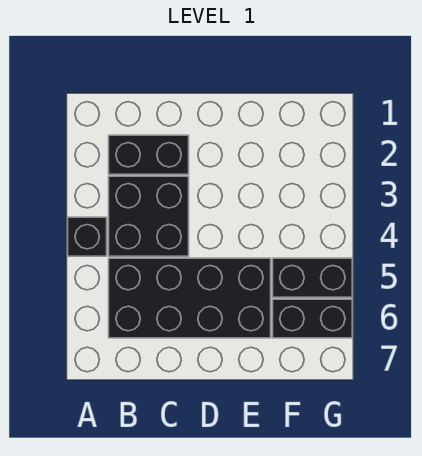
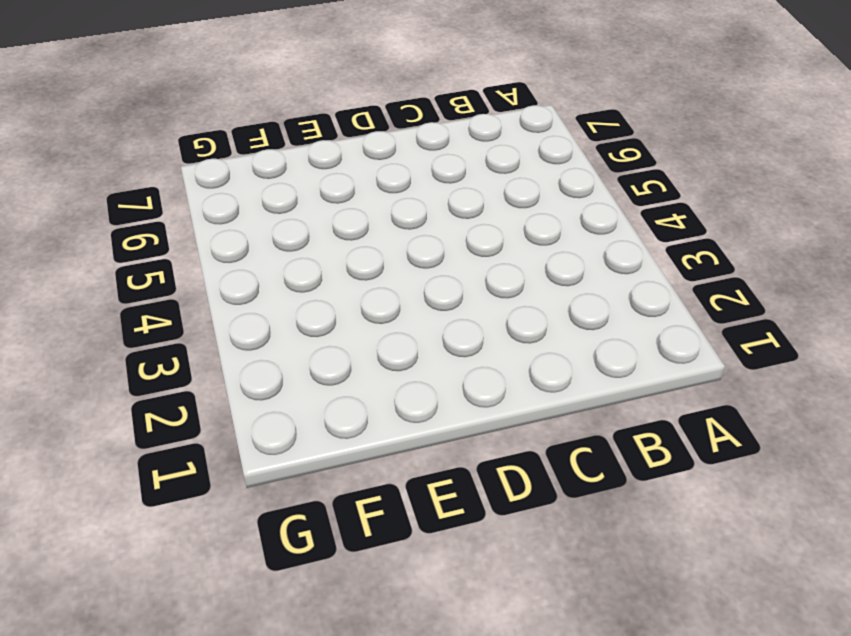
none -> black brick A4 level 1
none -> black brick B2:C2 level 1

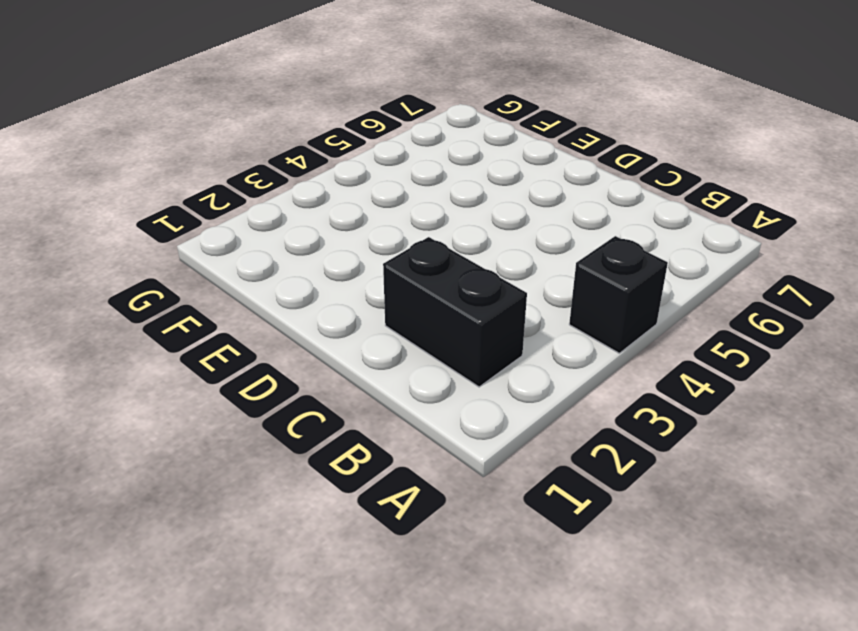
none -> black brick B3:C4 level 1
none -> black brick B5:E6 level 1

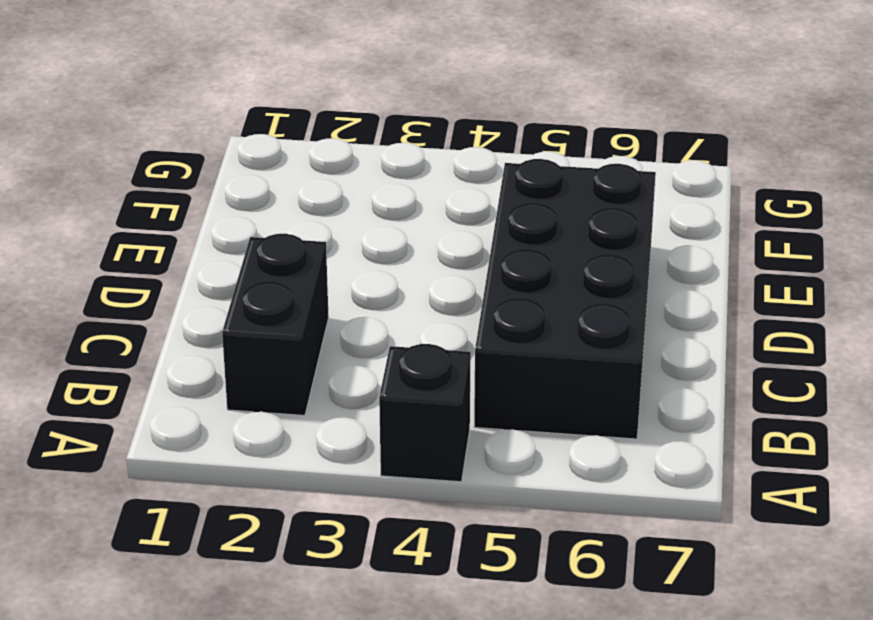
none -> black brick B3:C4 level 1
none -> black brick F5:G5 level 1

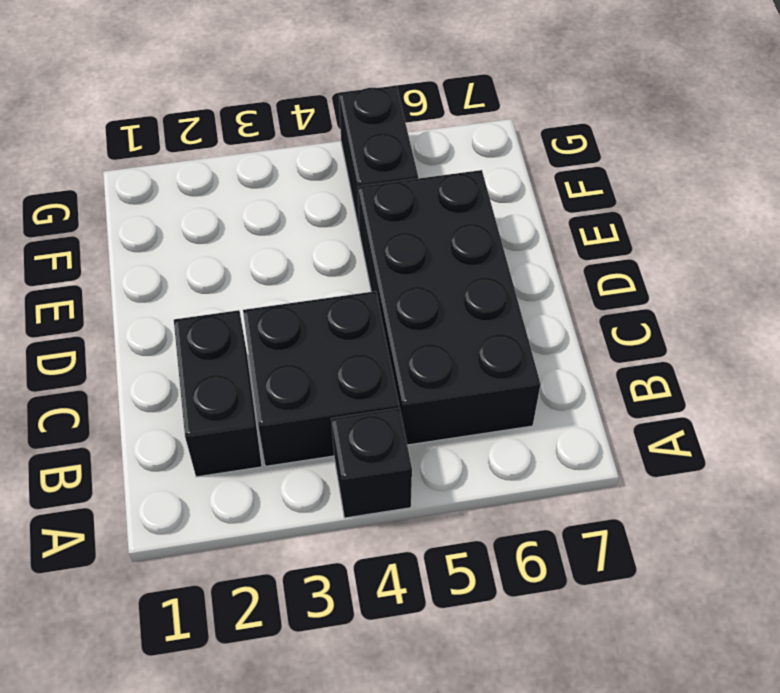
none -> black brick F6:G6 level 1

